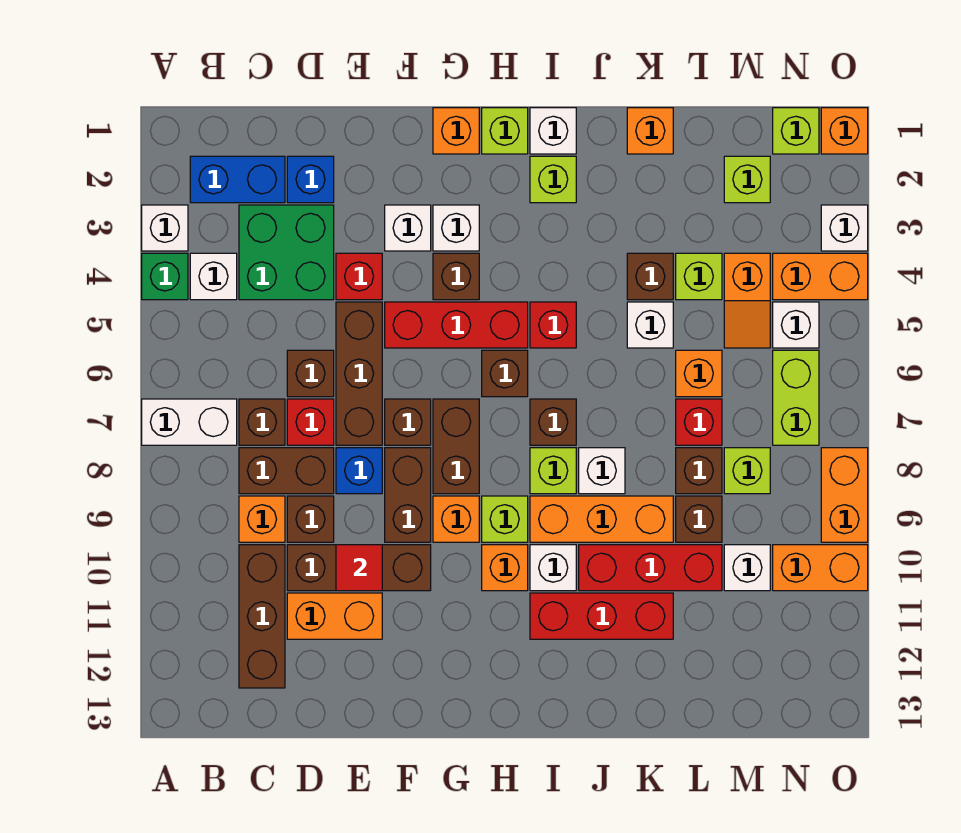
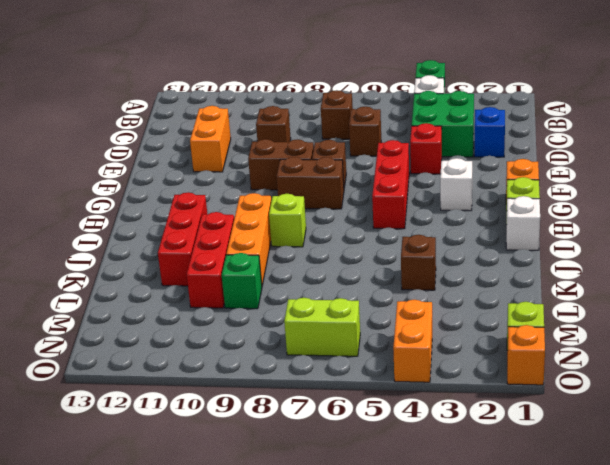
green brick L9 level 1 -> brown brick L9 level 1
none -> white brick A3 level 1
none -> white brick A7:B7 level 1
none -> blue brick B2:C2 level 1
none -> brown brick C8:D8 level 1

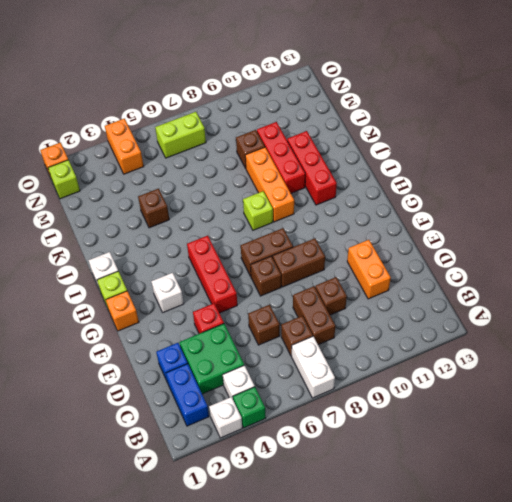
none -> orange brick C9 level 1
none -> brown brick C10:C12 level 1
none -> red brick D7 level 1
none -> brown brick D10:F10 level 1

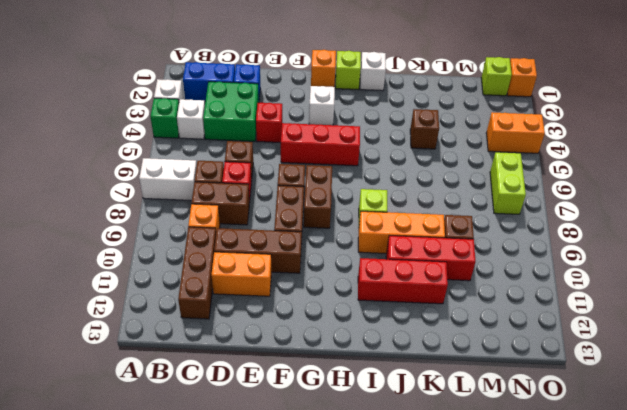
none -> brown brick D9 level 1
none -> brown brick E5:E7 level 1
none -> blue brick E8 level 1
none -> white brick F3 level 1

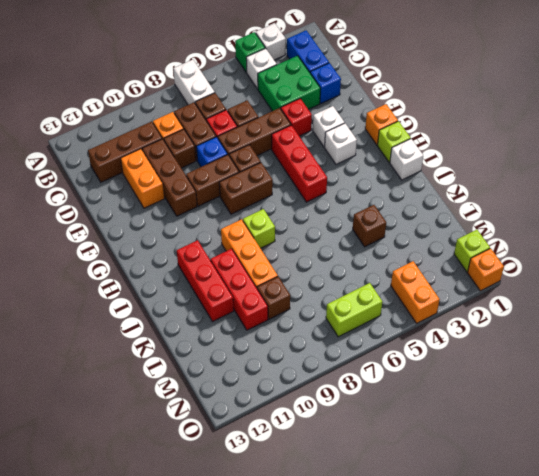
none -> brown brick G4 level 1
none -> orange brick G9 level 1
none -> brown brick H6 level 1
none -> lime brick H9 level 1

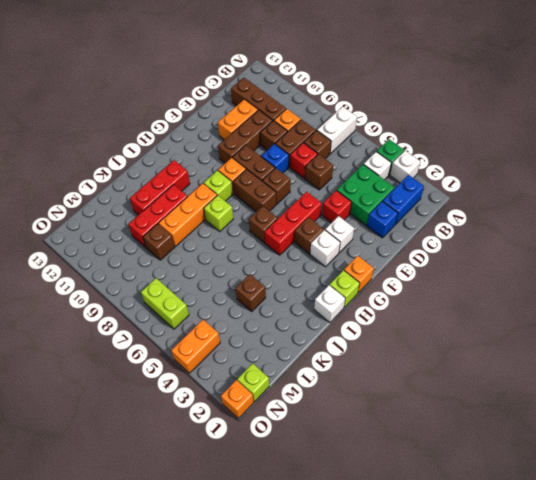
none -> brown brick E5:E7 level 1
none -> orange brick H10 level 1
none -> lime brick I2 level 1
none -> red brick I5 level 1

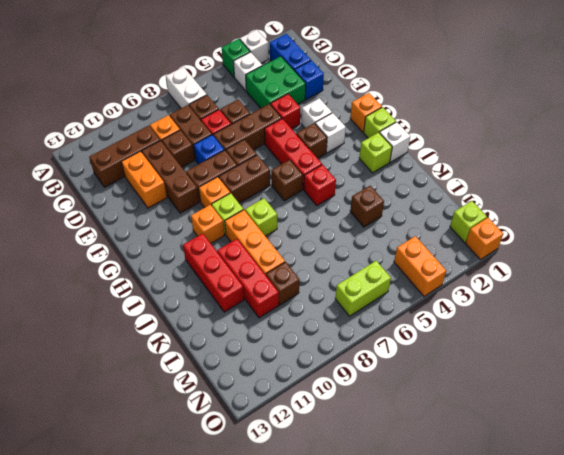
none -> brown brick I7 level 1
none -> white brick I10 level 1
none -> white brick J8 level 1
none -> orange brick K1 level 1

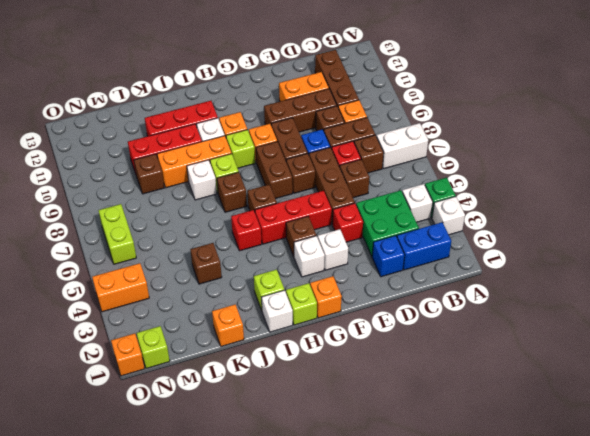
none -> white brick K5 level 1
none -> lime brick L4 level 1
none -> orange brick L6 level 1
none -> red brick L7 level 1

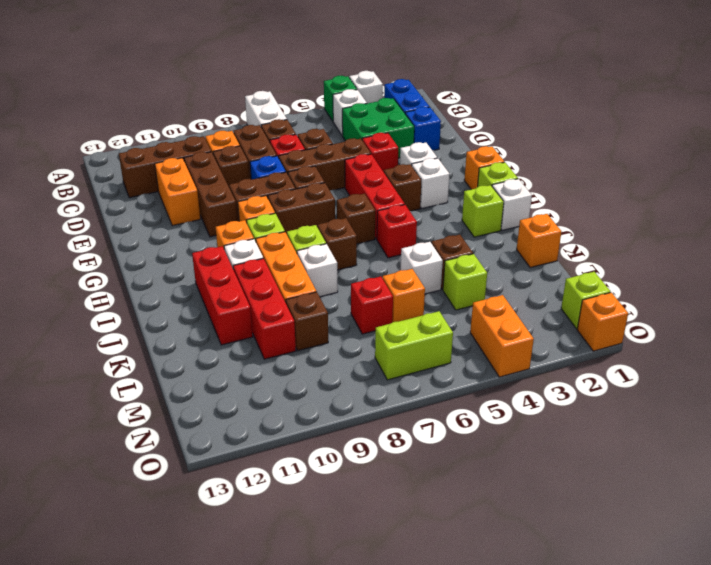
none -> brown brick L8 level 1
none -> lime brick M2 level 1
none -> orange slope M4:M5 level 1 top 4
none -> lime brick M8 level 1

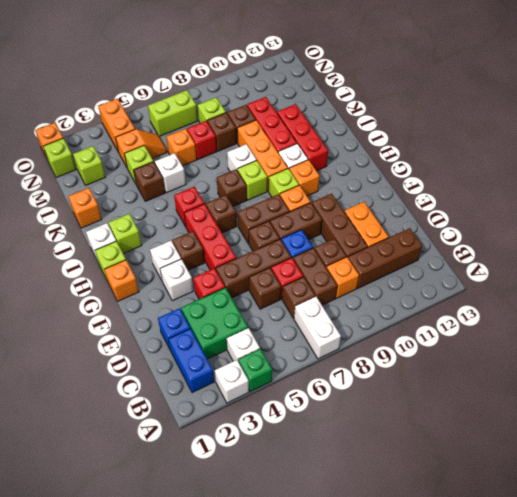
none -> white brick M10 level 1
none -> white brick N5 level 1
none -> orange brick N10:O10 level 1
none -> white brick O3 level 1

